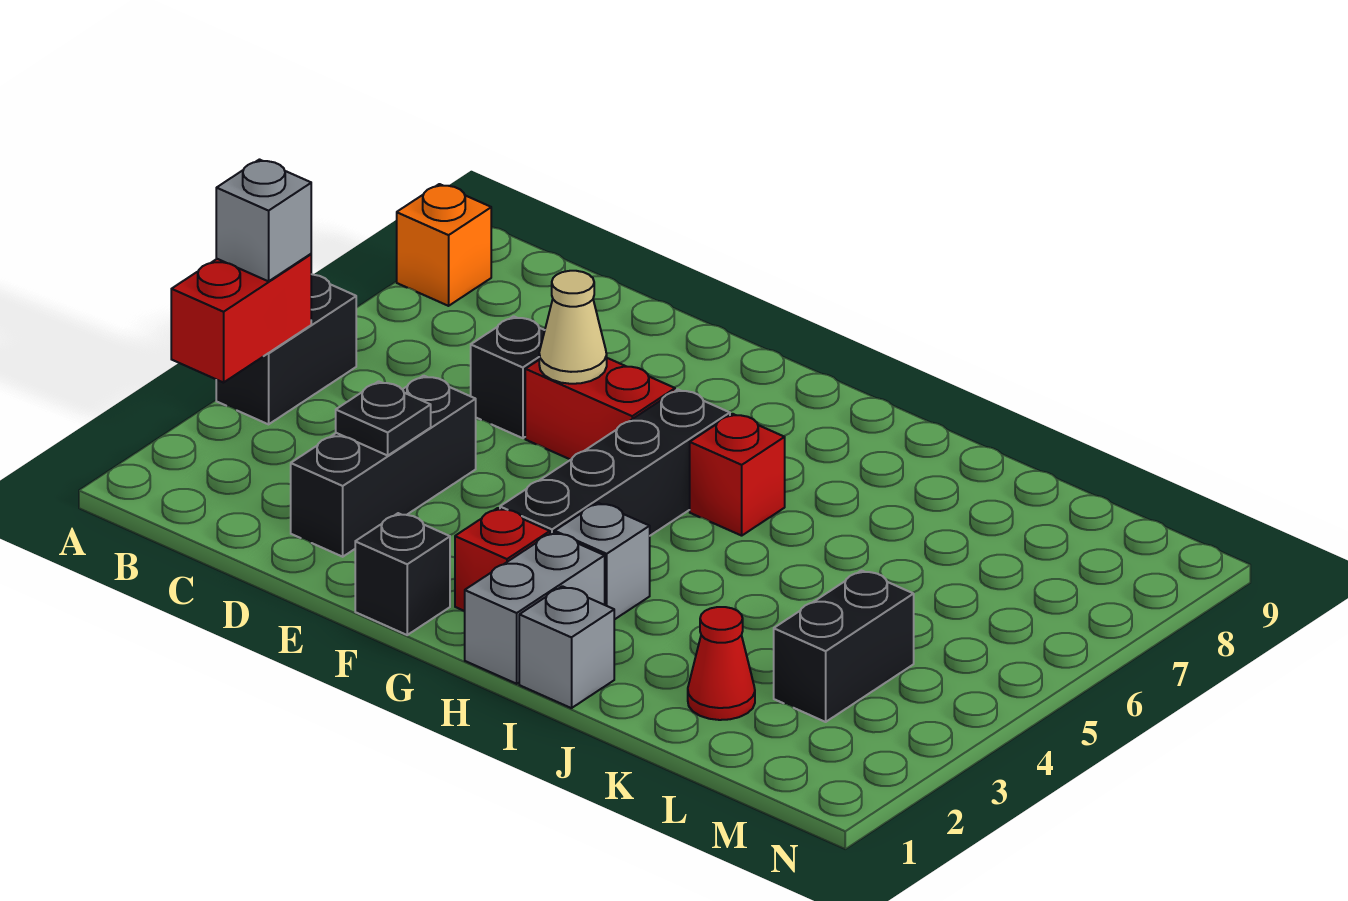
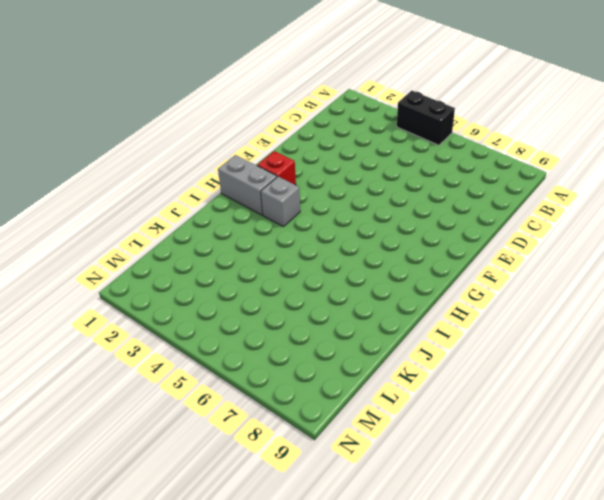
none -> orange brick A8 level 1
none -> black brick D2:D4 level 1
none -> black brick D6 level 1

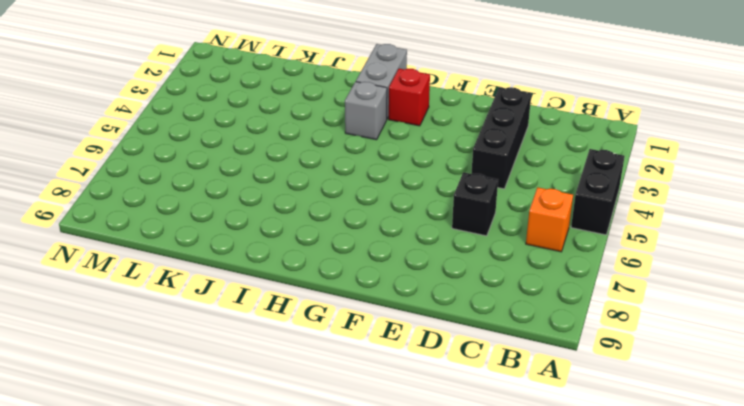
orange brick B6 level 1 -> orange brick A8 level 1
none -> red brick E6:F6 level 1
none -> black brick F1 level 1
none -> black brick G3:G6 level 1

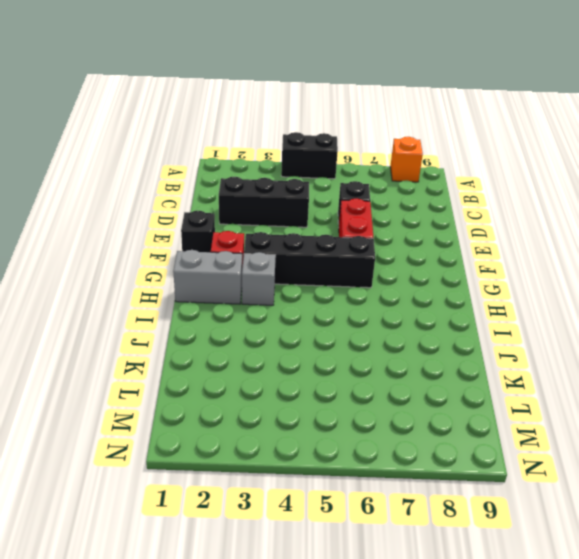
none -> red brick H6 level 1
none -> grey brick I1 level 1
none -> red cone K2 level 1

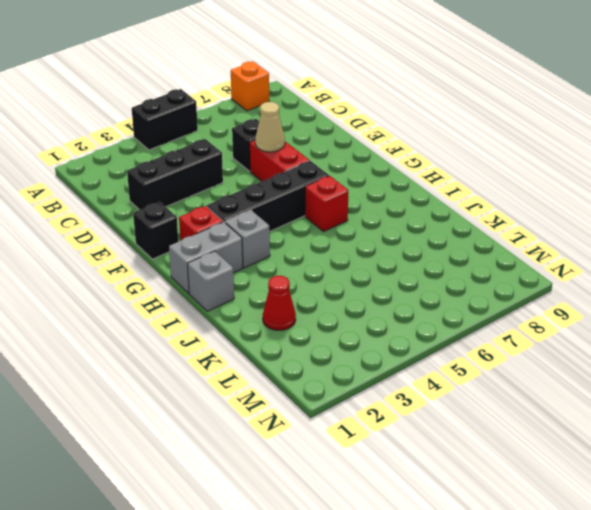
none -> black brick L3:L4 level 1
none -> red brick A3:A4 level 2
none -> black plate D3 level 2

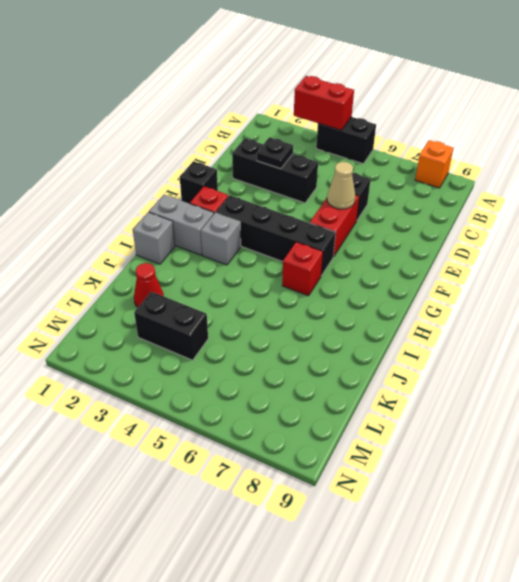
none -> grey brick A4 level 3

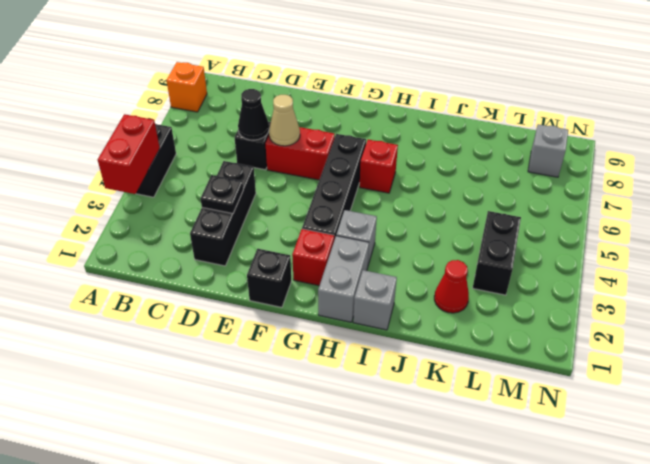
black cone D6 level 2 -> none
grey brick M8 level 1 -> grey brick A4 level 3

